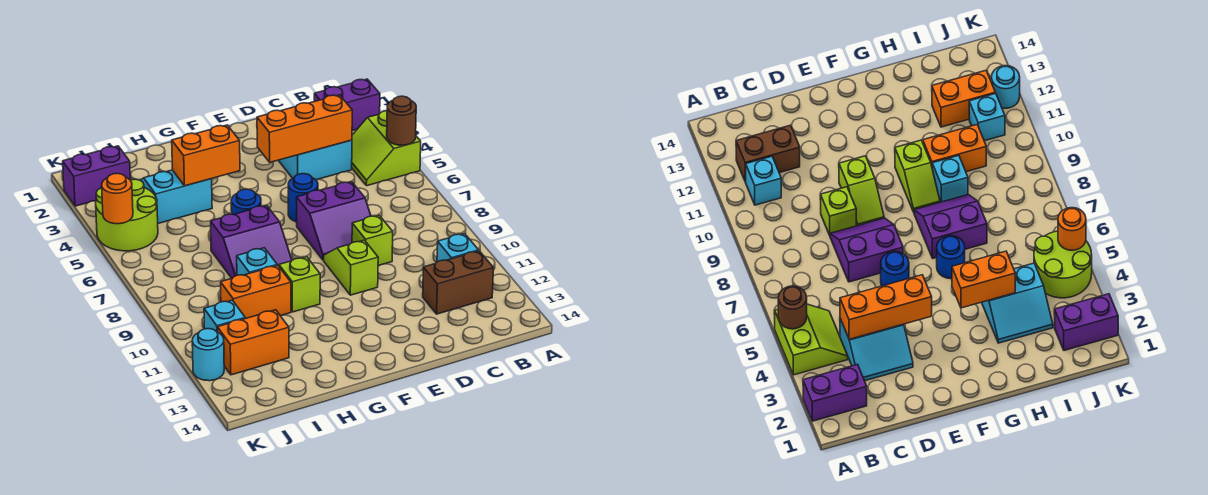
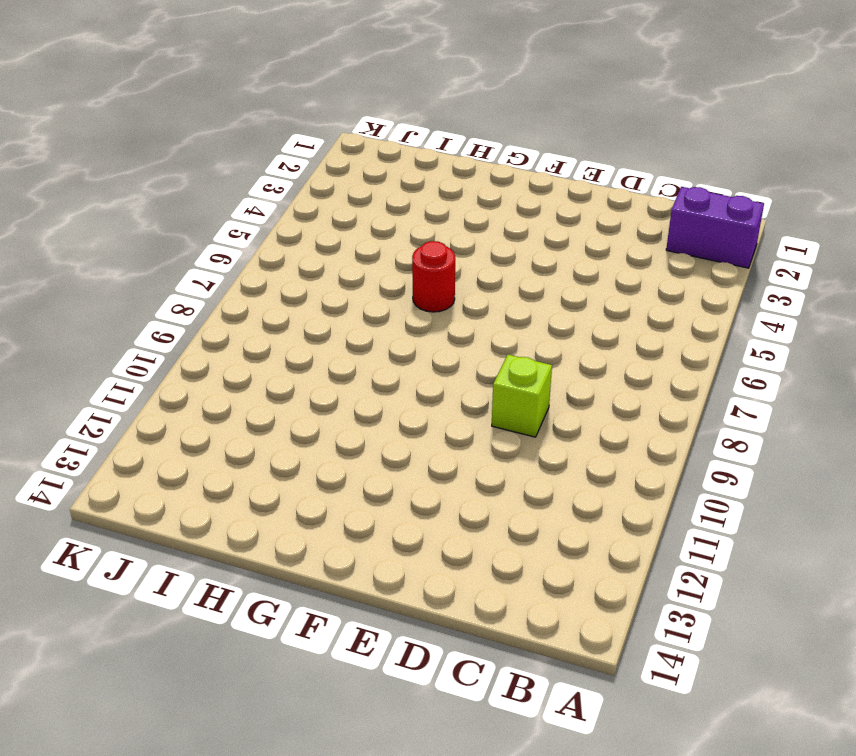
red round brick G6 level 1 -> blue round brick G6 level 1
none -> lime slope A4:B5 level 1 top A
none -> cyan brick B11 level 1
none -> brown brick B12:C12 level 1

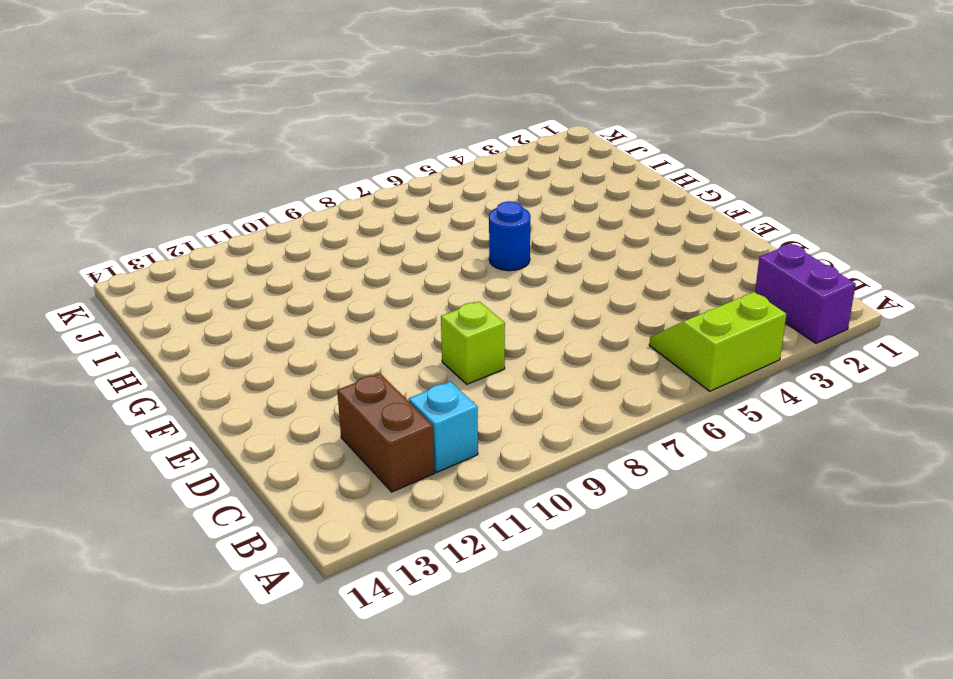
none -> cyan slope C3:D4 level 1 top 4
none -> purple slope D7:E8 level 1 top 7
none -> blue round brick E6 level 1

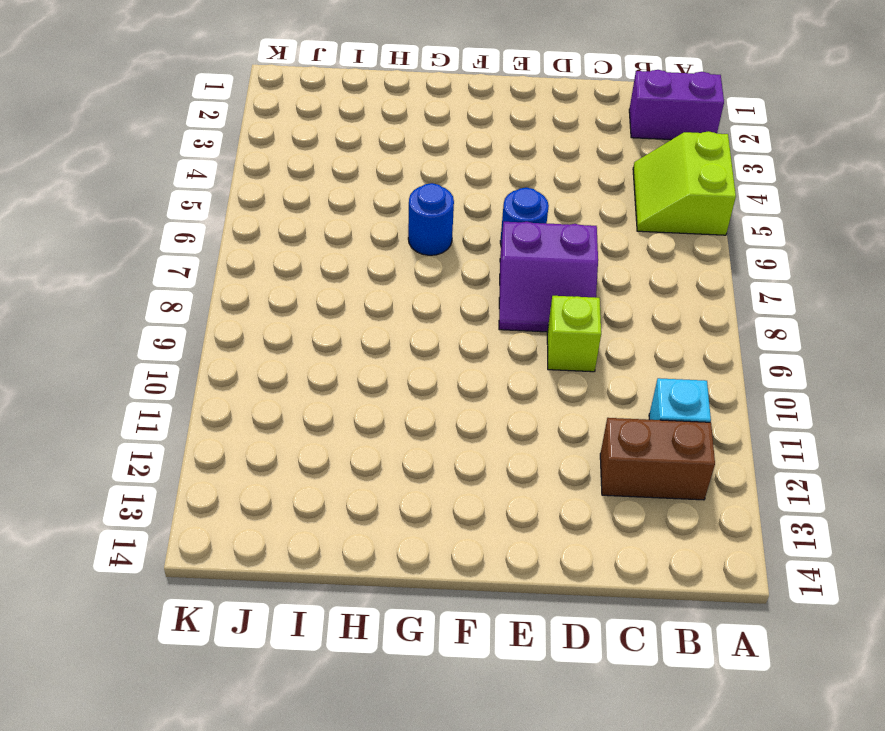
none -> cyan slope C3:D4 level 1 top 4
none -> lime slope E9:E10 level 1 top 10
none -> purple slope G7:H8 level 1 top 7

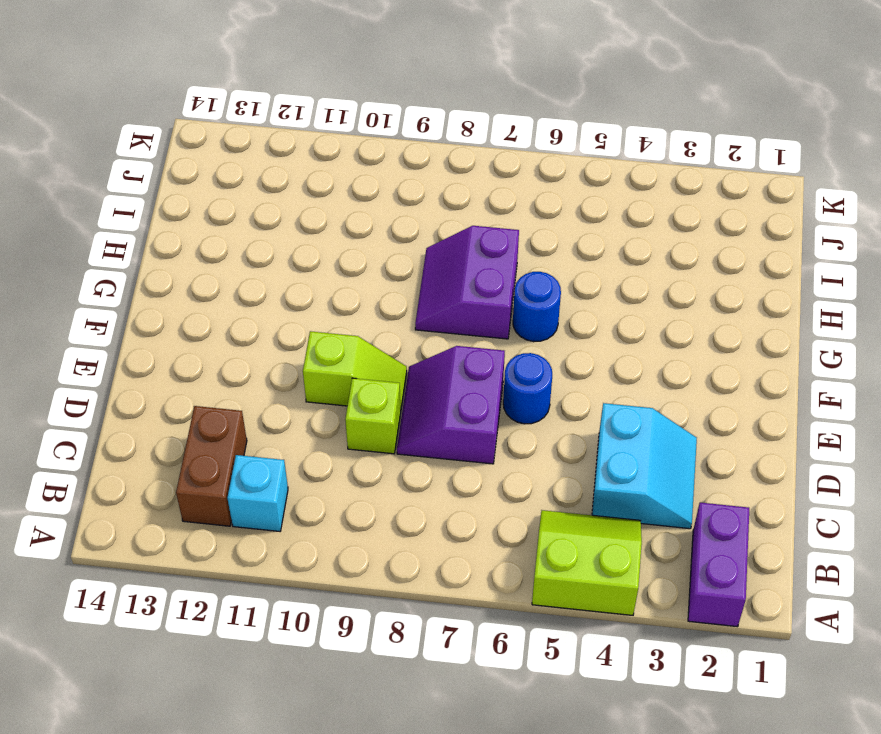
none -> lime slope G9:G10 level 1 top 10
none -> cyan slope H3:I4 level 1 top 4
none -> cyan brick H9 level 1

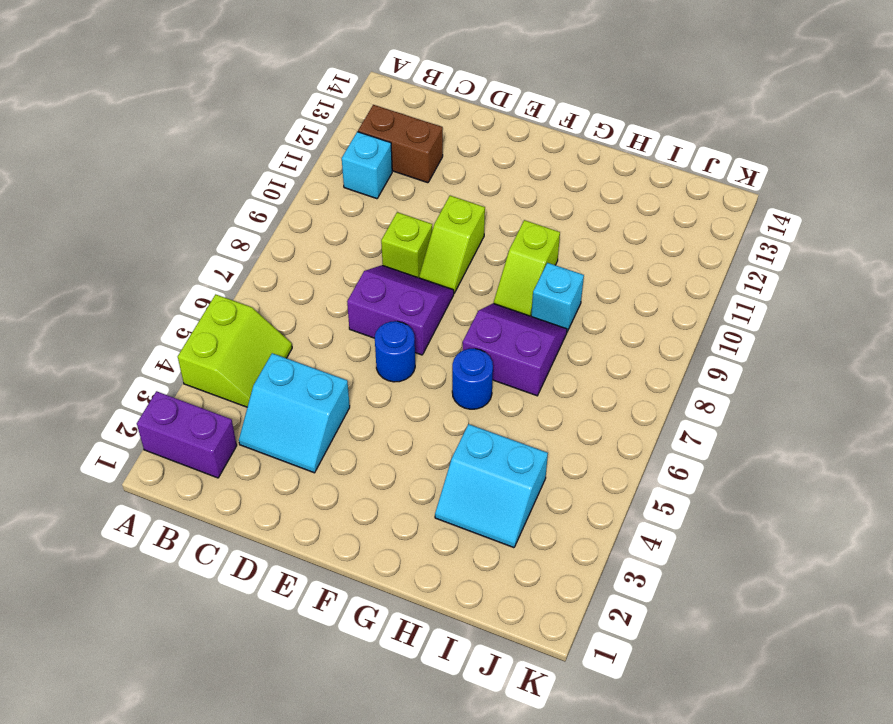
none -> orange brick H10:I10 level 1
none -> orange brick I12:J12 level 1
none -> purple brick J2:K2 level 1

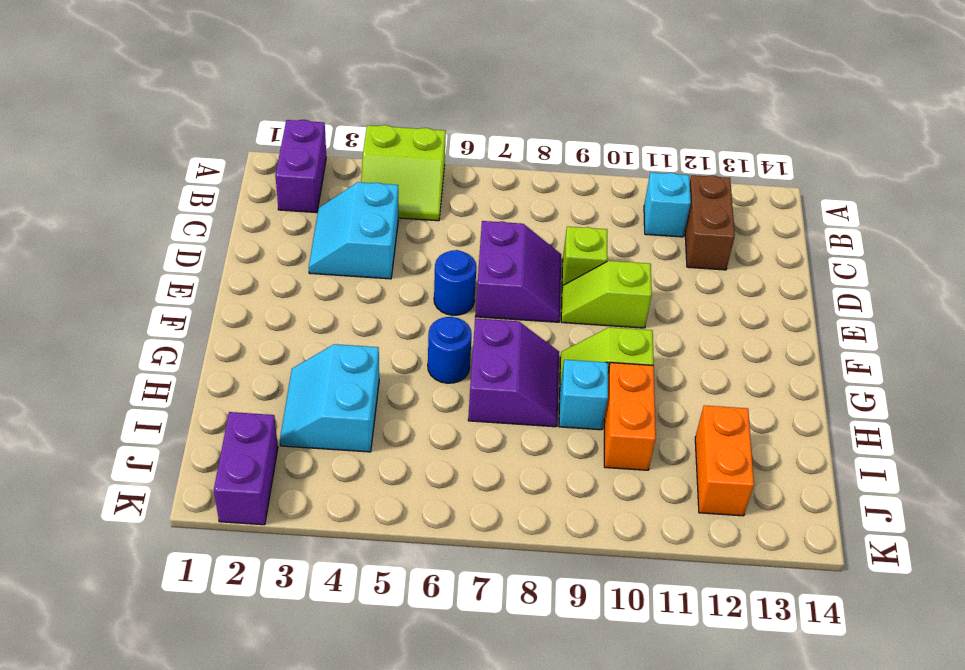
none -> lime round brick J4:K5 level 1
none -> cyan brick J11 level 1
none -> cyan round brick K12 level 1

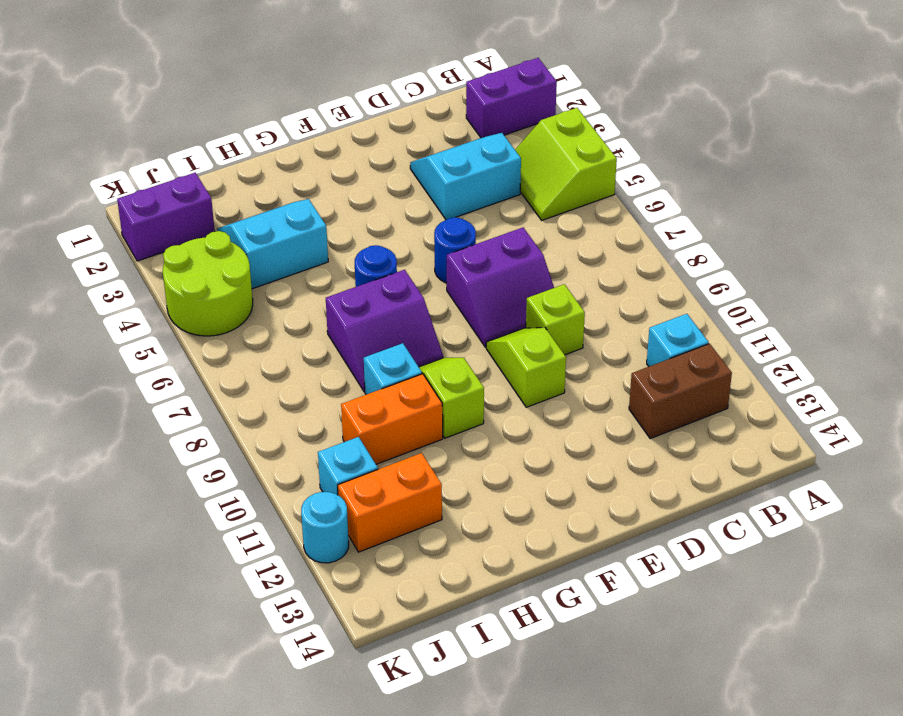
none -> brown round brick A5 level 2
none -> orange brick C4:E4 level 2
none -> orange brick G4:H4 level 2

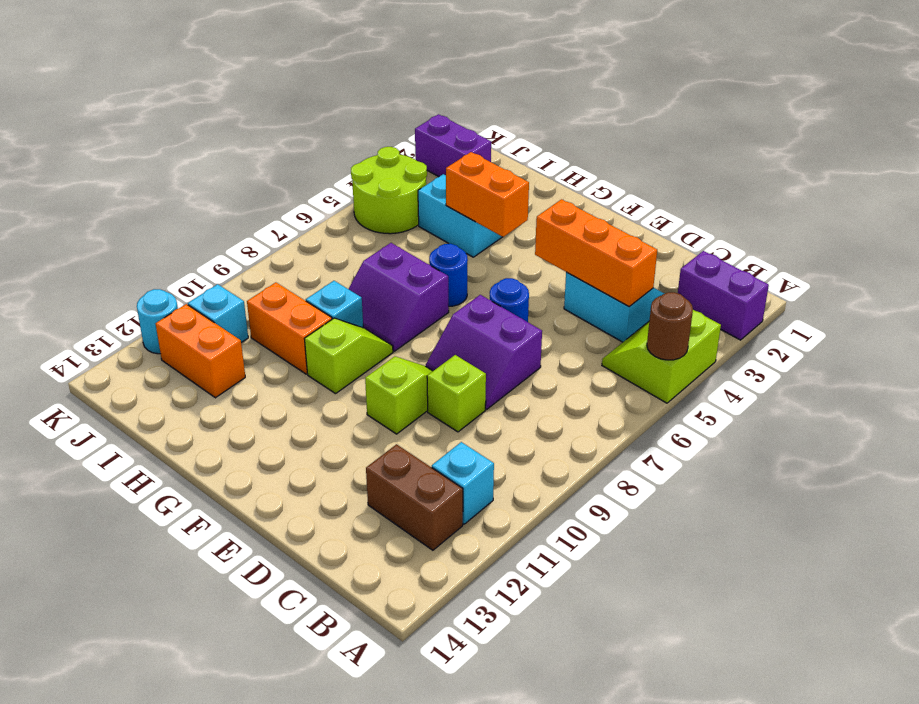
none -> orange round brick K5 level 2

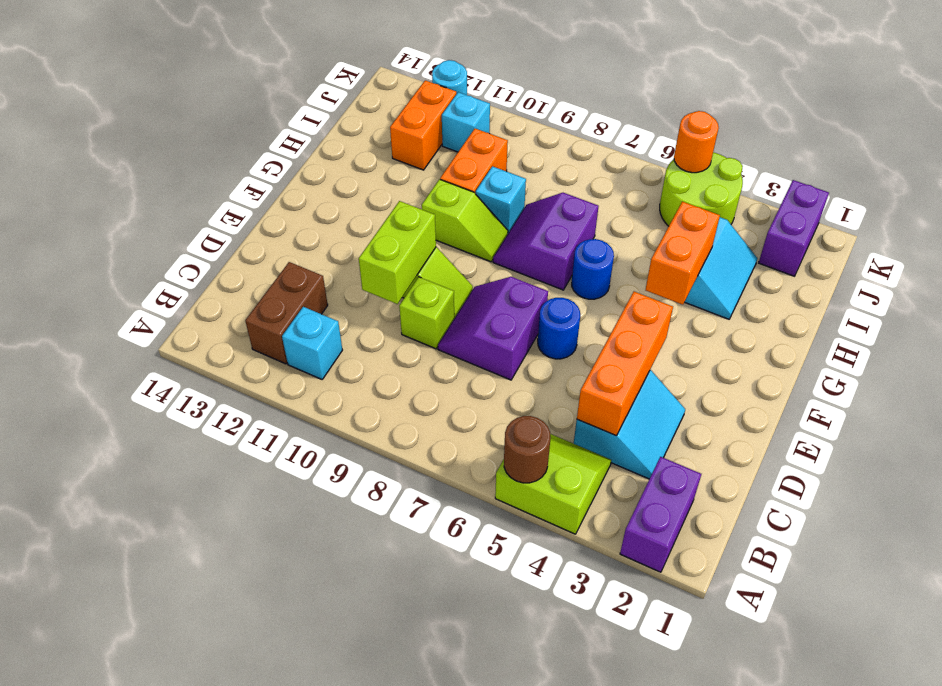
lime brick D10:E10 level 2 -> none

